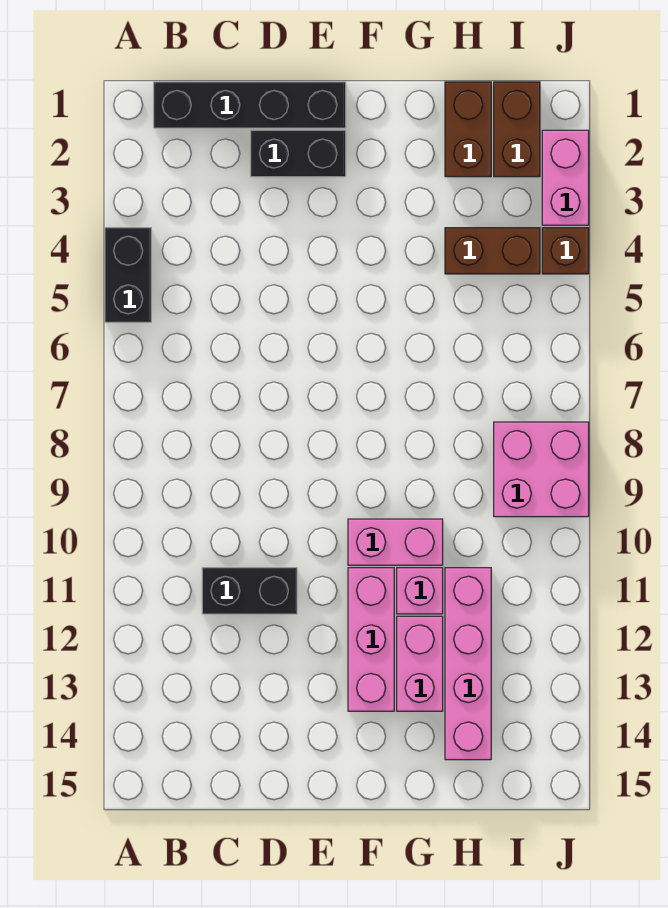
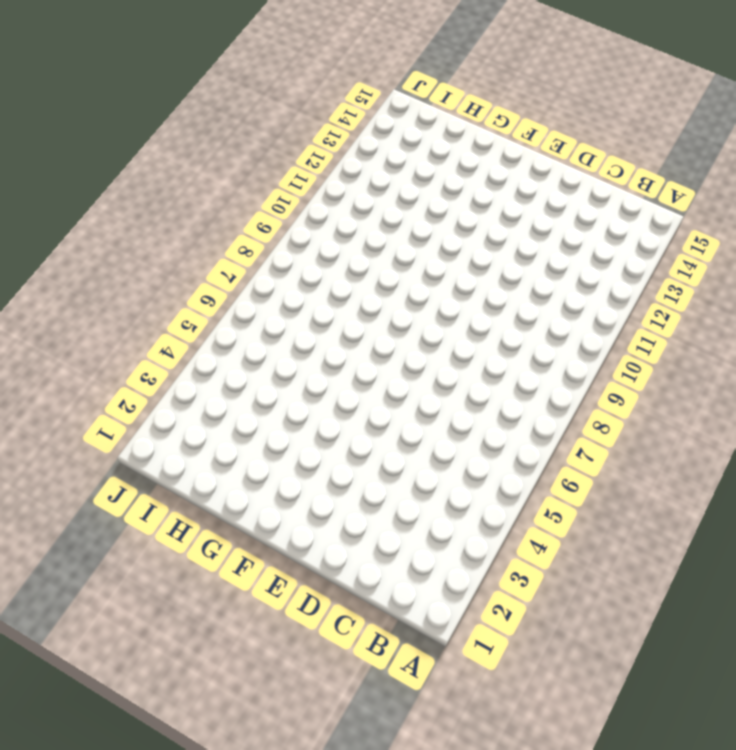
none -> black brick A4:A5 level 1
none -> black brick B1:E1 level 1
none -> black brick C11:D11 level 1

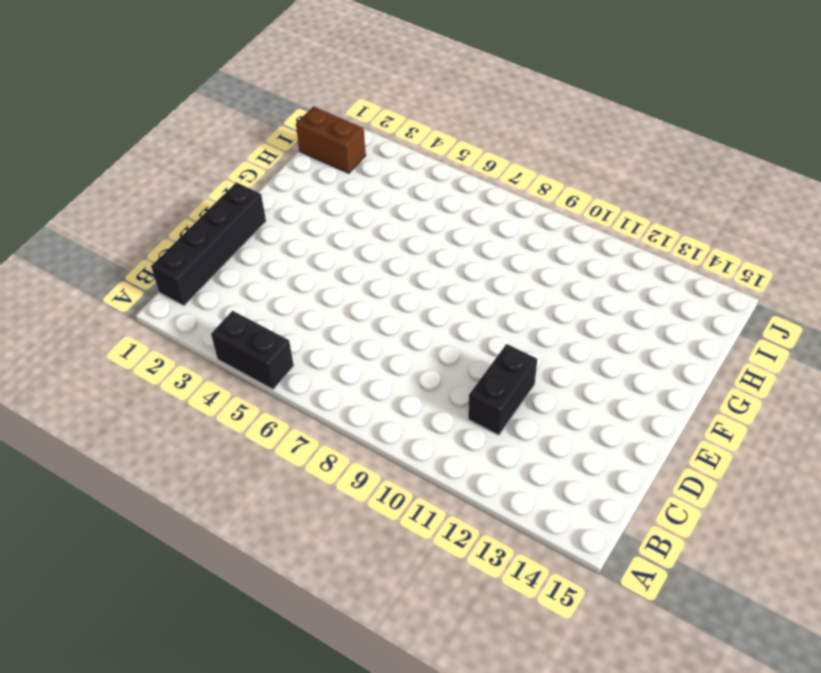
none -> black brick D2:E2 level 1
none -> pink brick F10:G10 level 1
none -> pink brick F11:F13 level 1

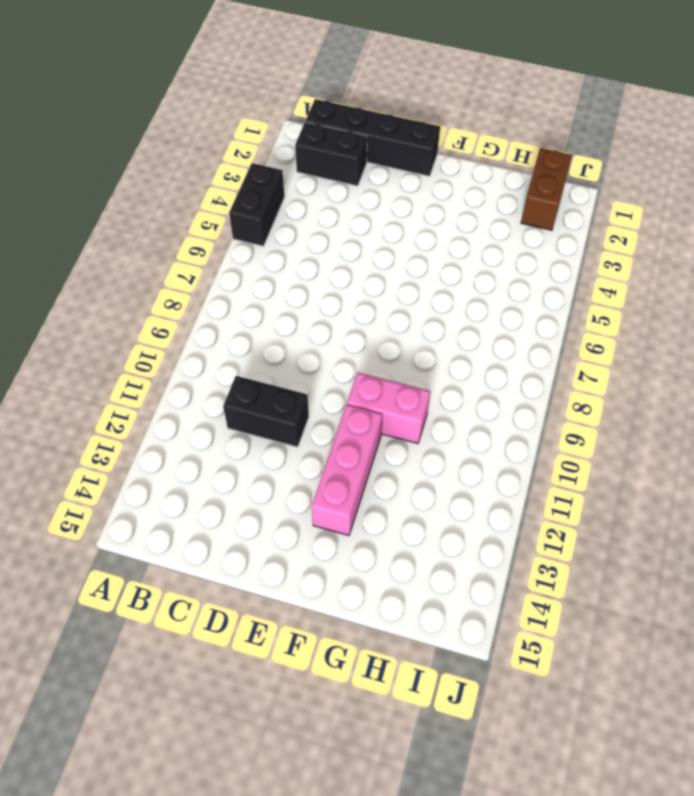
black brick B2:C2 level 1 -> black brick D2:E2 level 1
none -> pink brick G11 level 1
none -> pink brick G12:G13 level 1
none -> brown brick H1:H2 level 1

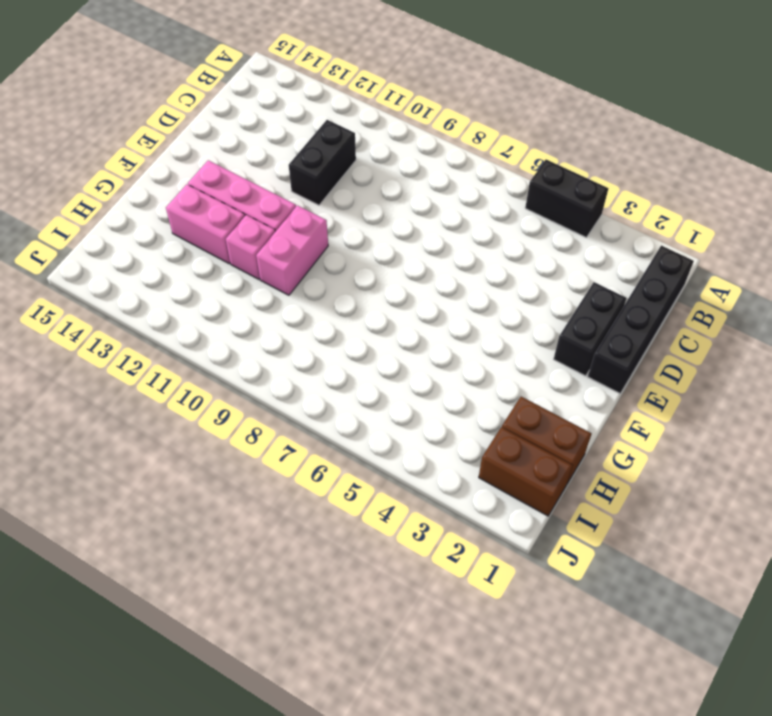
none -> brown brick H4:I4 level 1
none -> pink brick H11:H14 level 1
none -> pink brick I8:J9 level 1

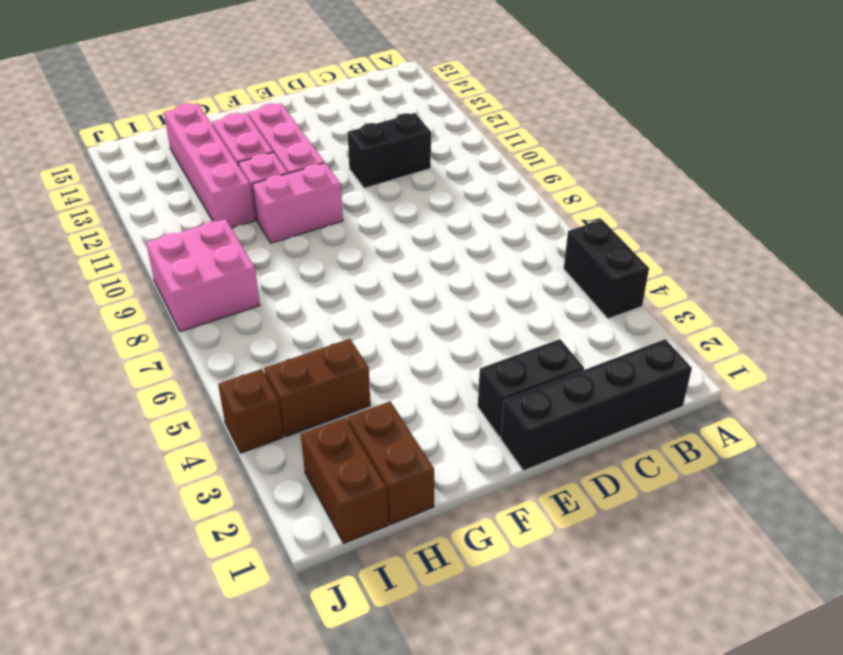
none -> pink brick J2:J3 level 1

